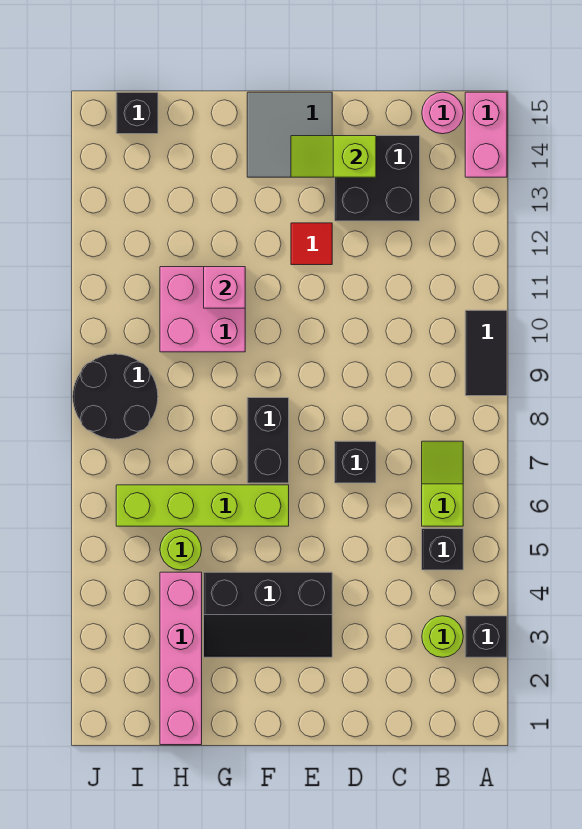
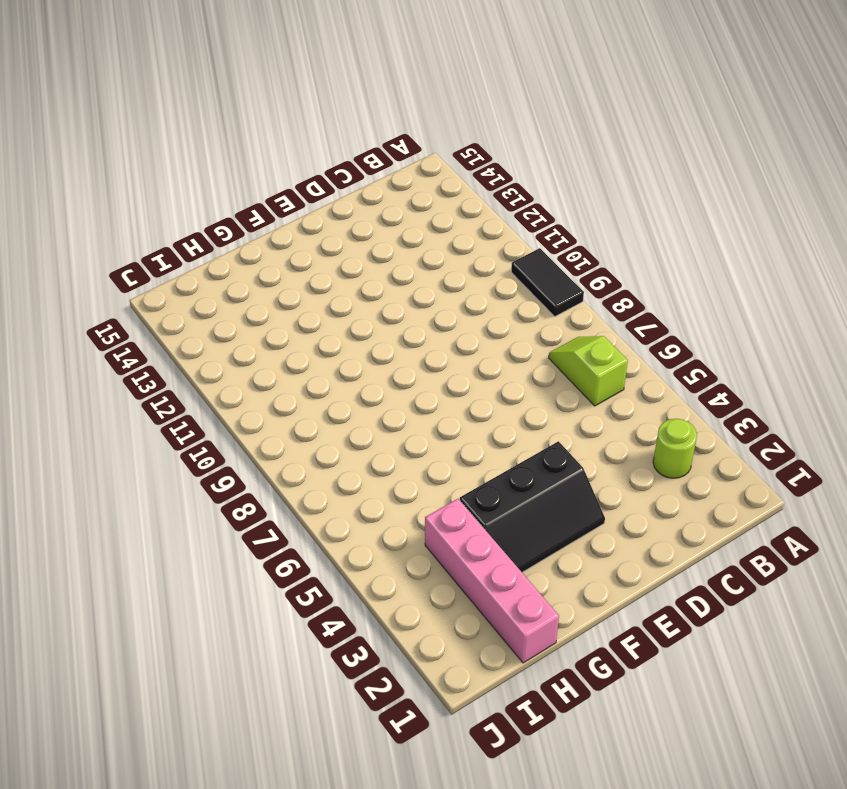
none -> black brick A3 level 1
none -> pink brick A14:A15 level 1
none -> black brick B5 level 1

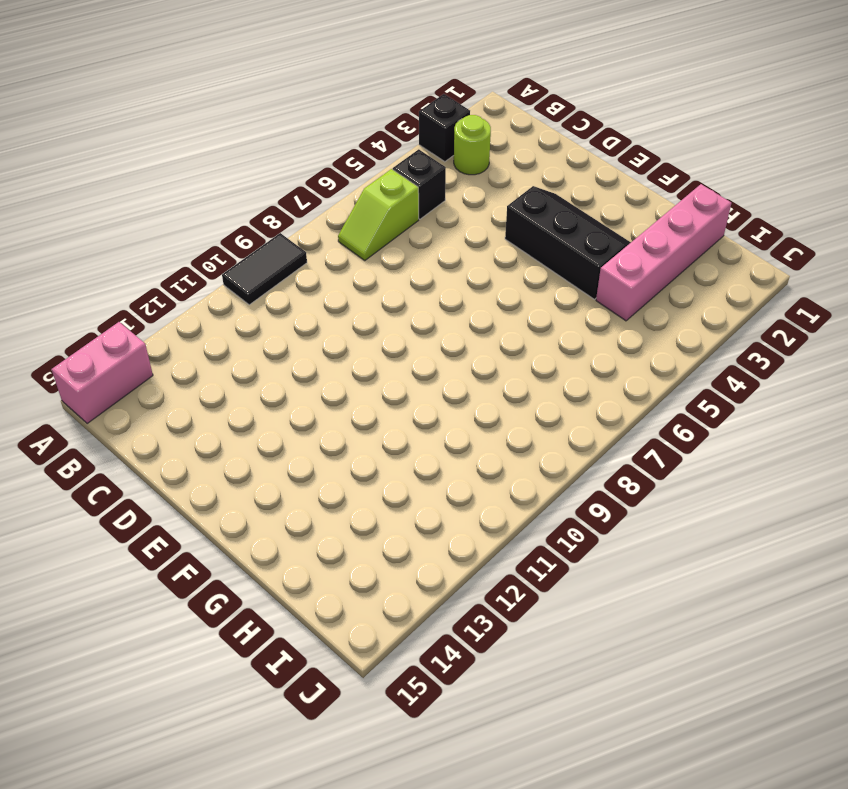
none -> pink round brick B15 level 1
none -> black brick C13:D14 level 1
none -> black brick D7 level 1

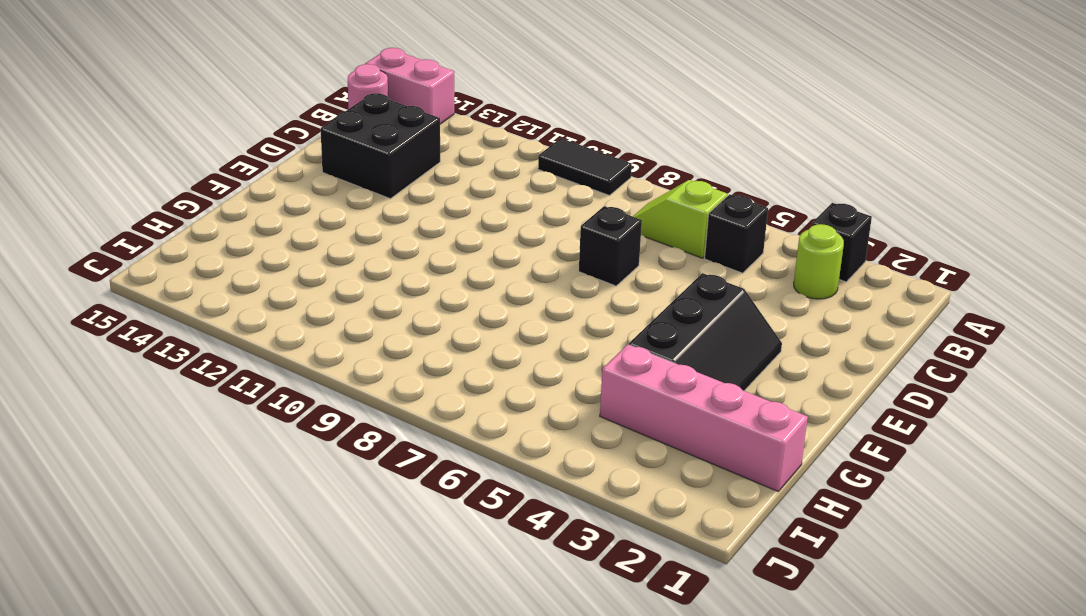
none -> red tile E12 level 1
none -> grey tile E14:F15 level 1
none -> lime brick F6:I6 level 1

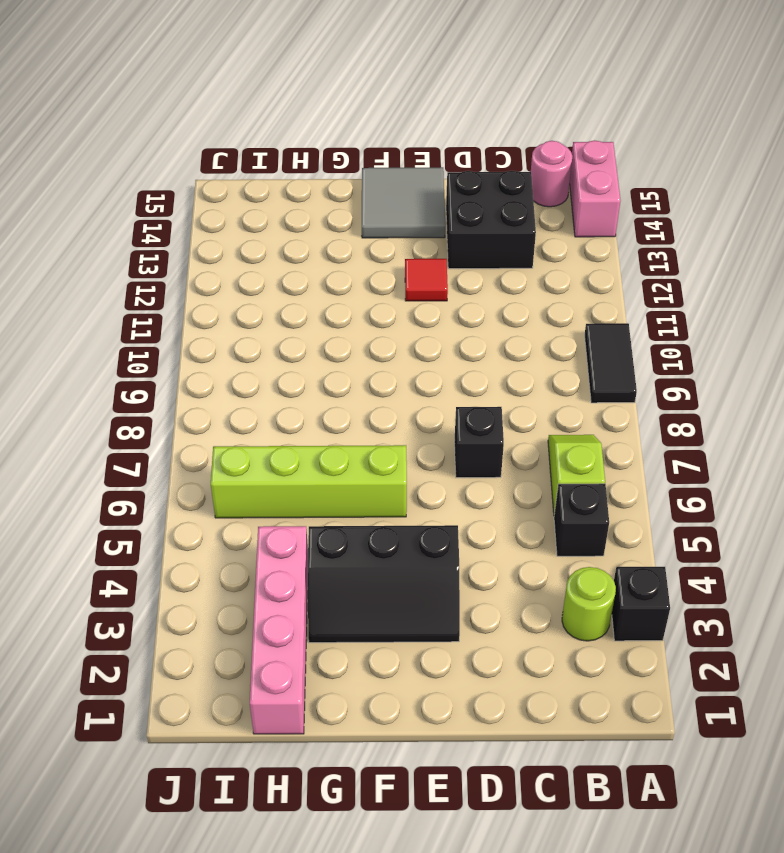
none -> black brick F7:F8 level 1
none -> pink brick G10:H11 level 1
none -> lime round brick H5 level 1

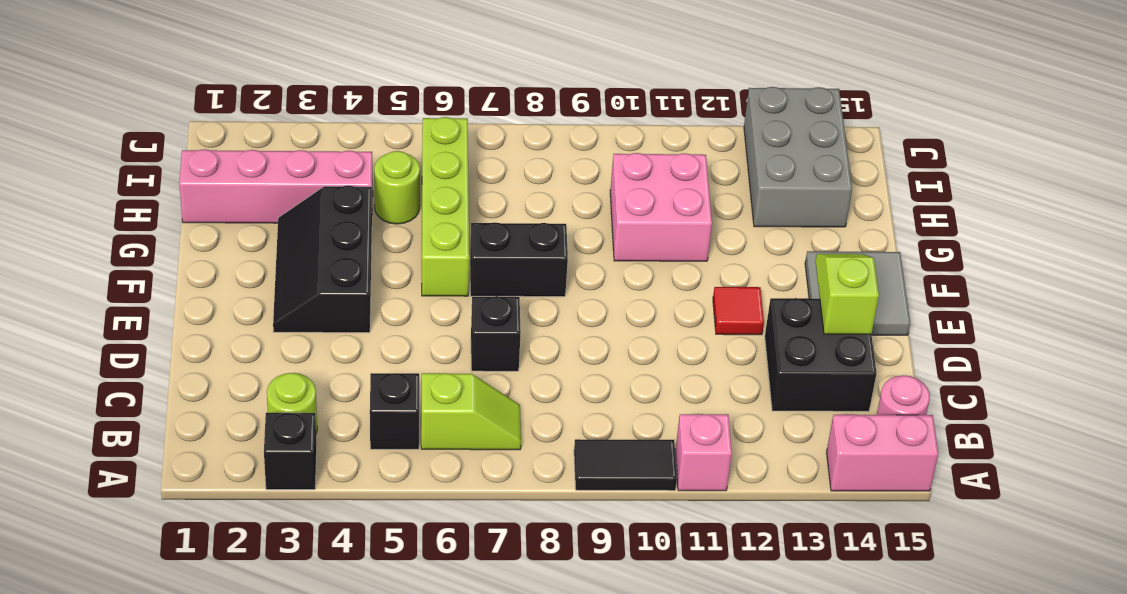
pink brick A11 level 1 -> pink brick G11 level 2
grey brick H13:J14 level 1 -> none
none -> black round brick I8:J9 level 1
none -> black brick I15 level 1

